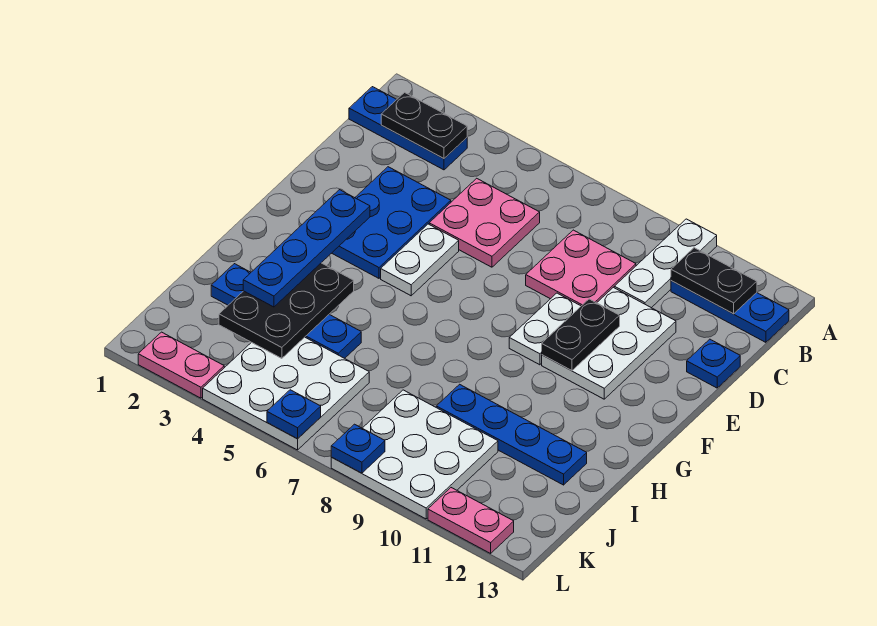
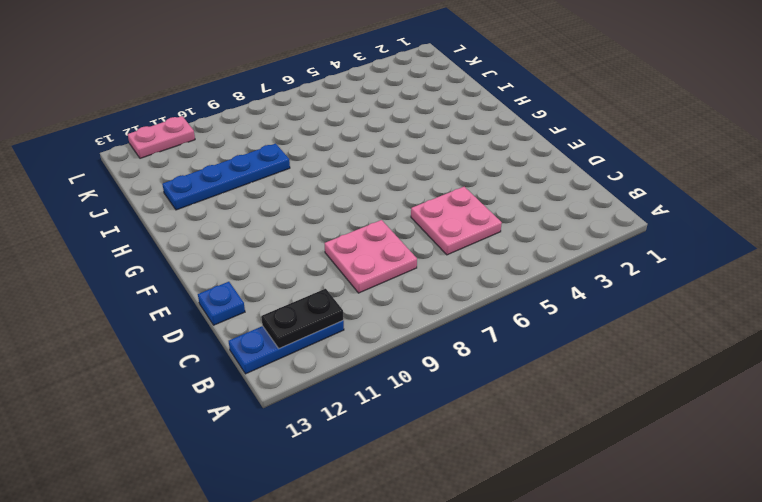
none -> white plate A10:C10 level 1
none -> blue plate B1:B3 level 1
none -> blue plate D3:F4 level 1

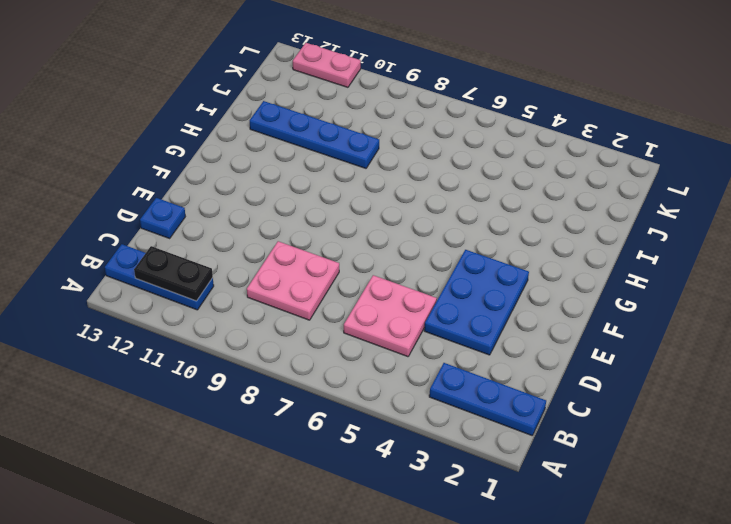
none -> white plate A10:C10 level 1
none -> white plate D10:F11 level 1
none -> white plate E5:F5 level 1

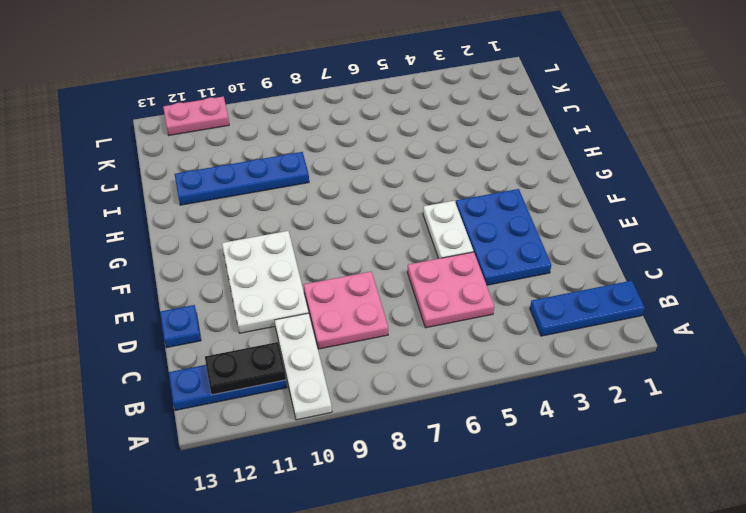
none -> white plate E9:F9 level 1
none -> blue plate I2:I5 level 1
none -> white plate J4:L6 level 1

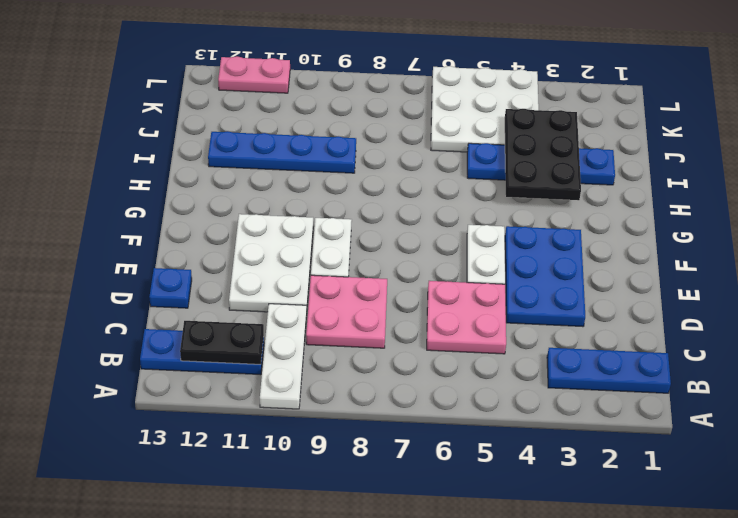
none -> white plate J8:L10 level 1
none -> pink plate L2:L3 level 1
none -> black plate B2:B3 level 2

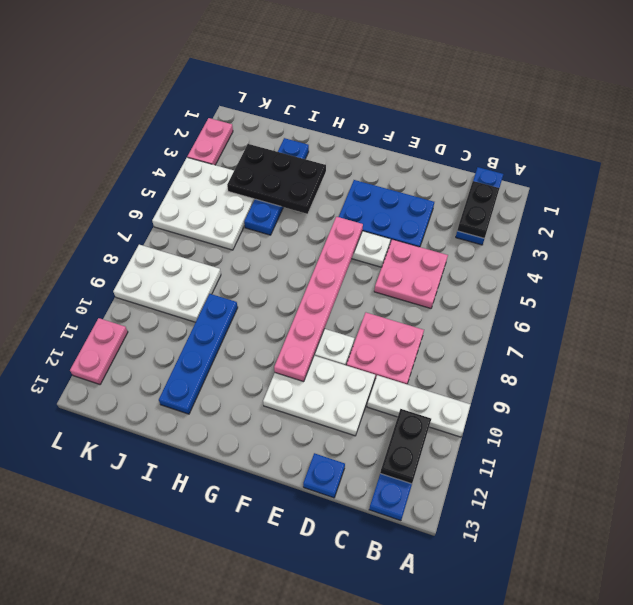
pink plate F5:F10 level 2 -> black plate E10:F10 level 2
white plate J8:L9 level 1 -> white plate J8:L10 level 1
none -> blue plate L6 level 2
none -> blue plate L8 level 2
none -> blue plate F3:I3 level 3

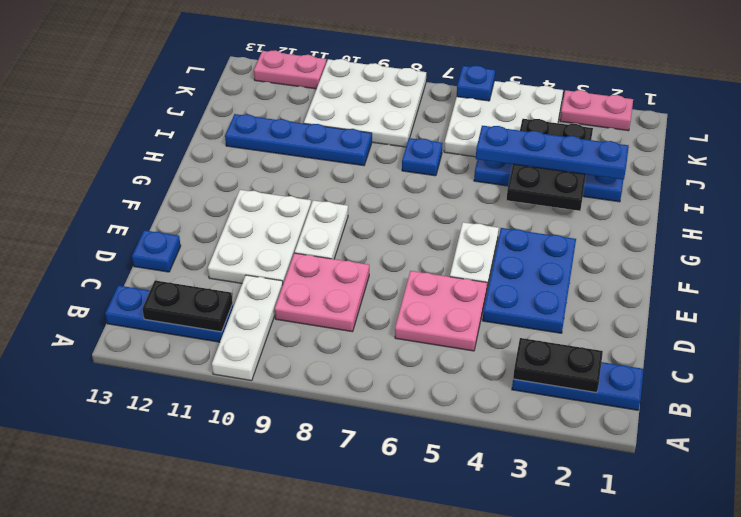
blue plate I2:I5 level 3 -> blue plate F3:I3 level 3
blue plate I7 level 1 -> blue plate L8 level 2
none -> black plate E10:F10 level 2

